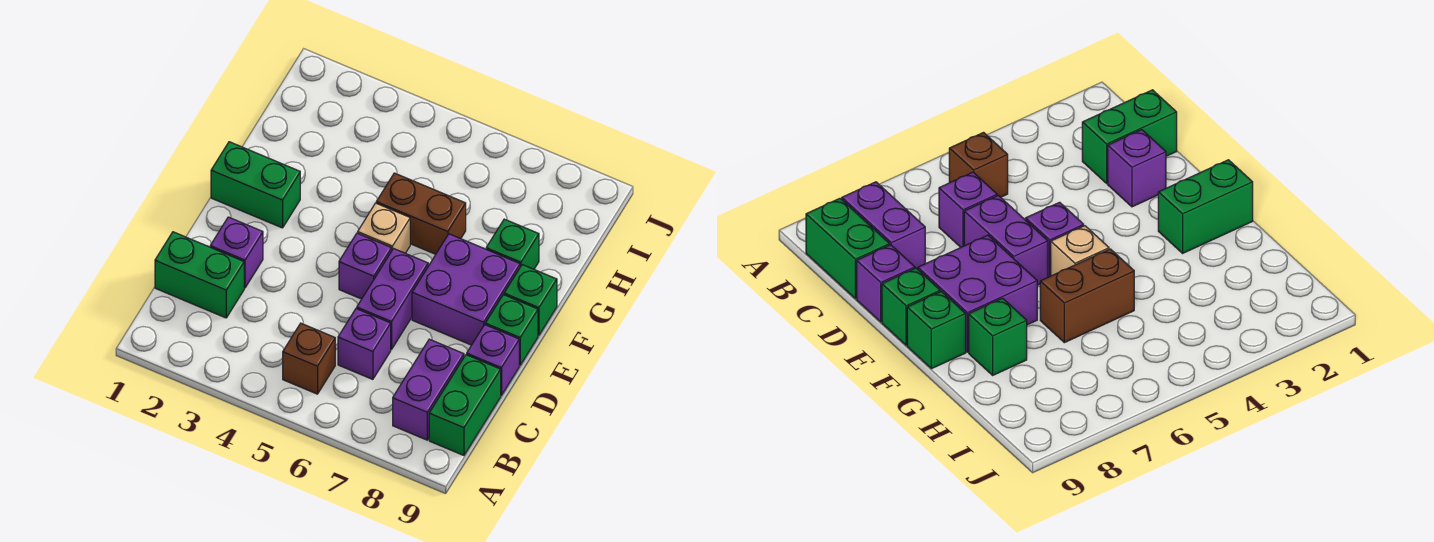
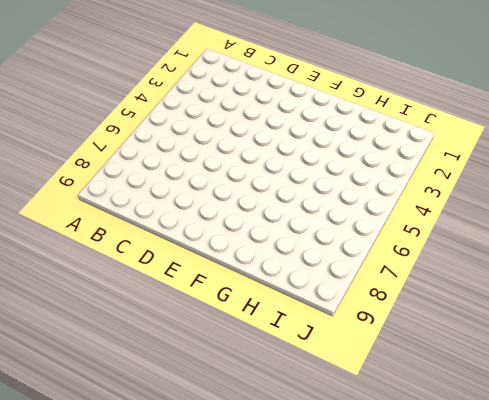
none -> brown brick B5 level 1
none -> purple brick B8:C8 level 1
none -> green brick B9:C9 level 1

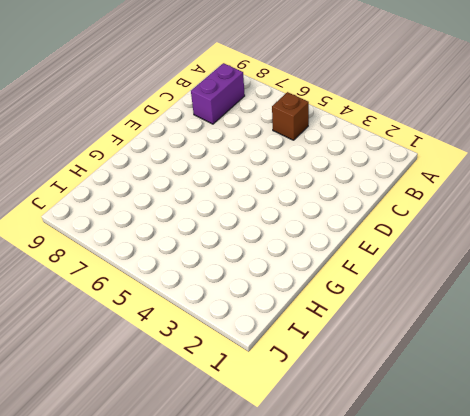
none -> green brick B9:C9 level 1
none -> green brick C1:C2 level 1
none -> purple brick C6 level 1

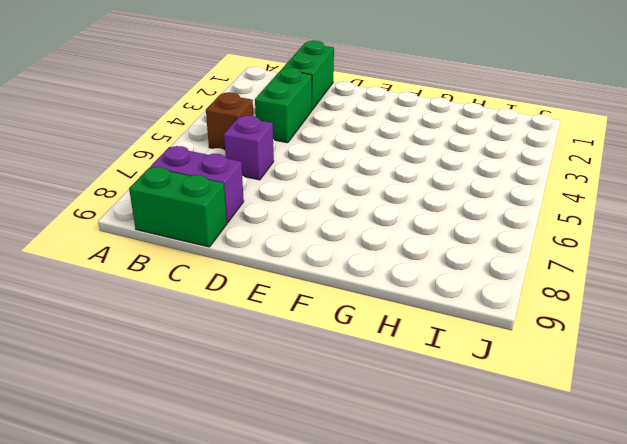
green brick C3:C4 level 1 -> green brick F1:F2 level 1
none -> purple brick D2 level 1
none -> purple brick D6:E6 level 1
none -> purple brick D9 level 1

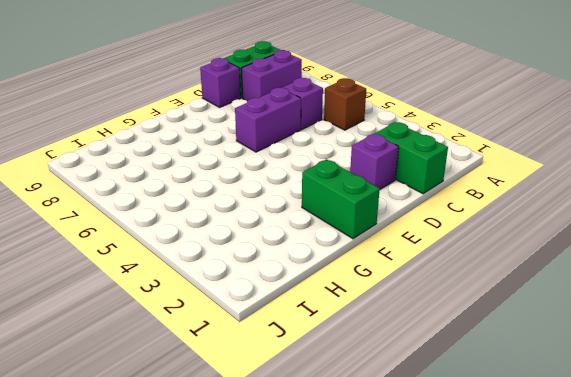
none -> purple brick E5 level 1
none -> purple brick E7:F8 level 1
none -> green brick E9 level 1

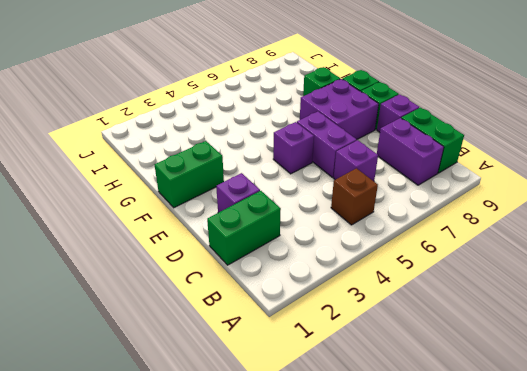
none -> tan brick F5 level 1
none -> brown brick G5:G6 level 1

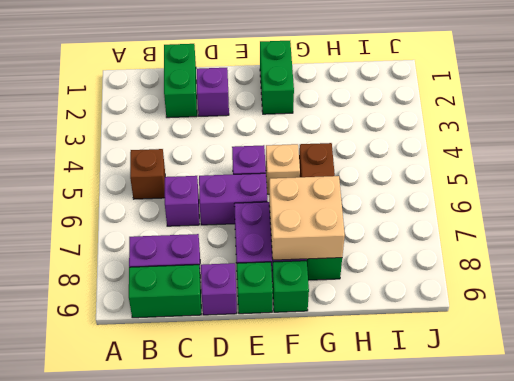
tan brick F7:G8 level 2 -> none

